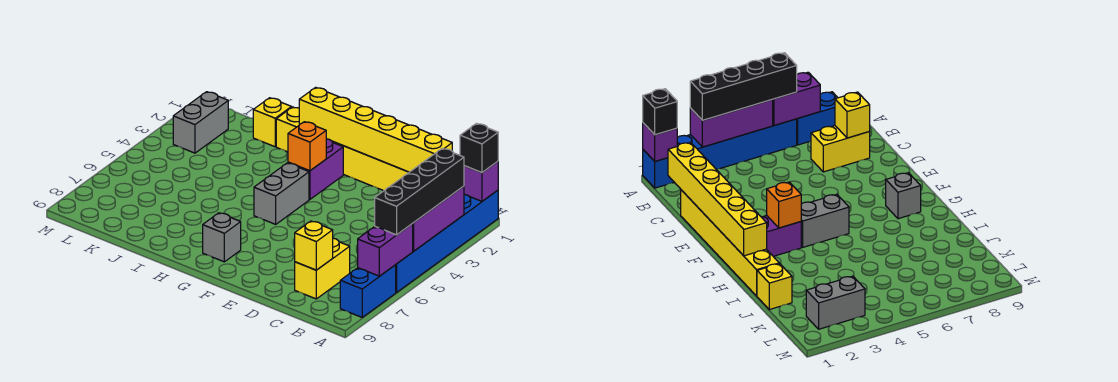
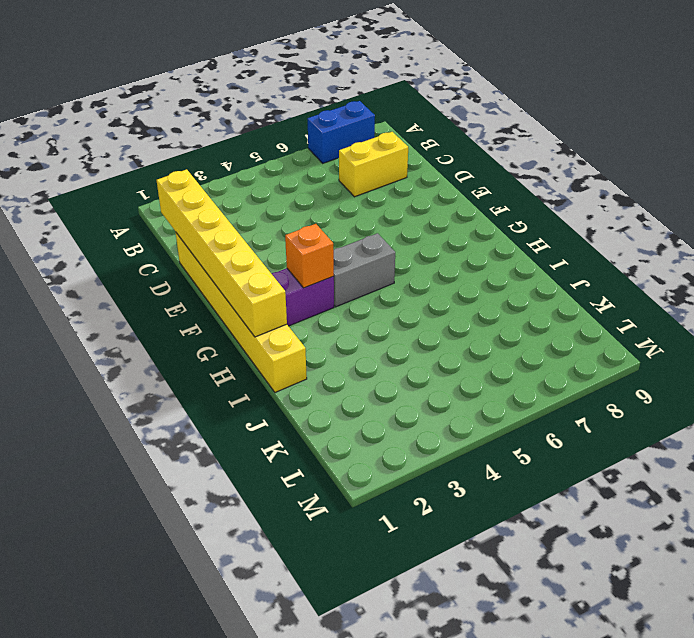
none -> blue brick A1:A6 level 1
none -> grey brick G8 level 1
none -> yellow brick J1 level 1

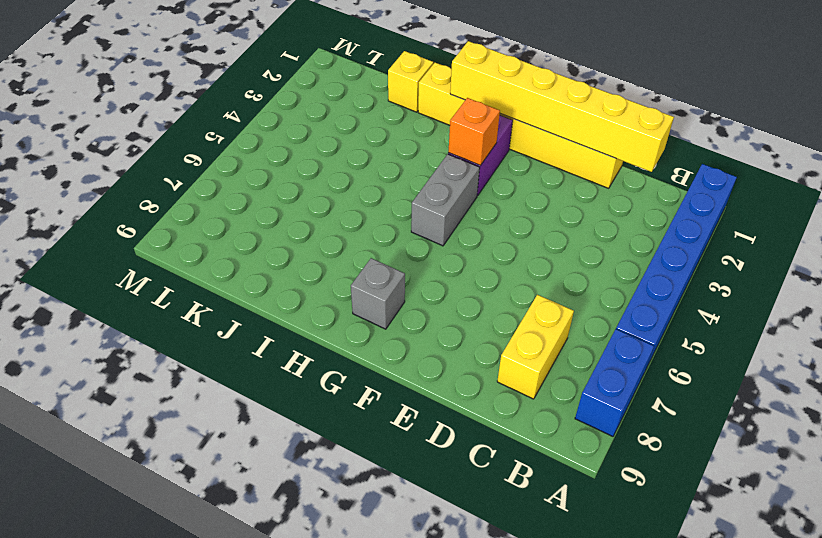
none -> grey brick L2:L3 level 1
none -> purple brick A1 level 2
none -> purple brick A3:A5 level 2

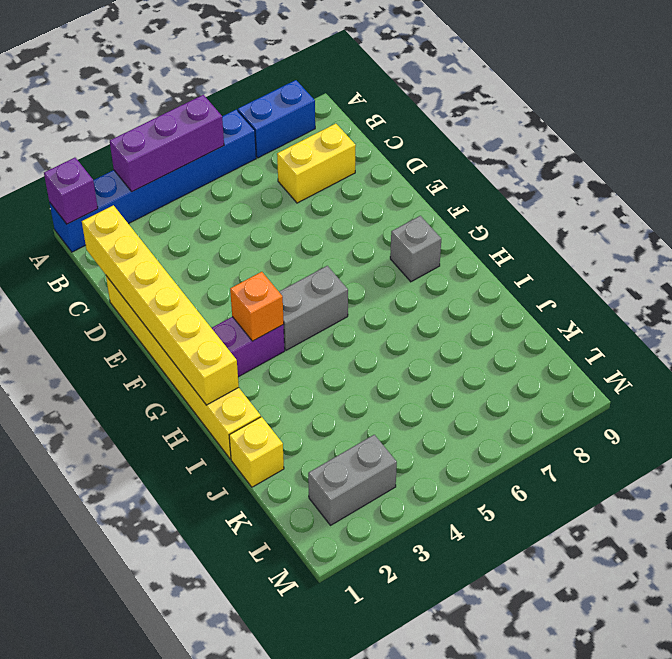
none -> purple brick A6:A7 level 2
none -> yellow brick C8 level 2
none -> black brick A1 level 3

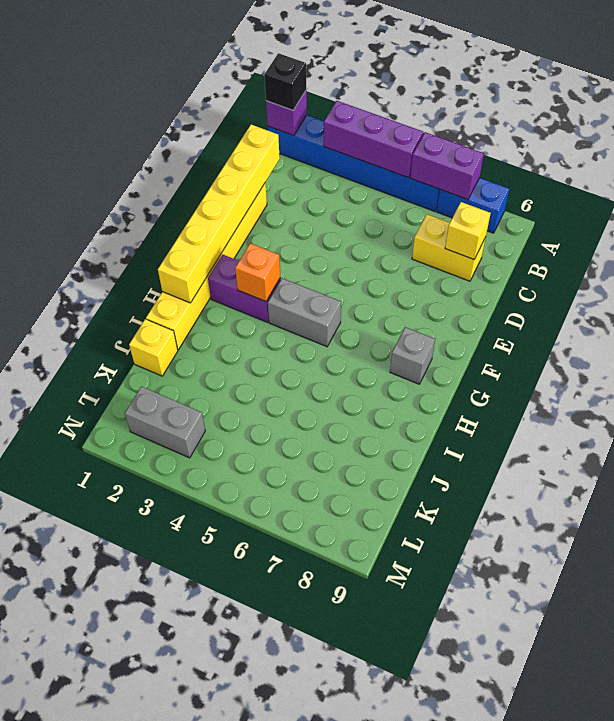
none -> black brick A3:A6 level 3

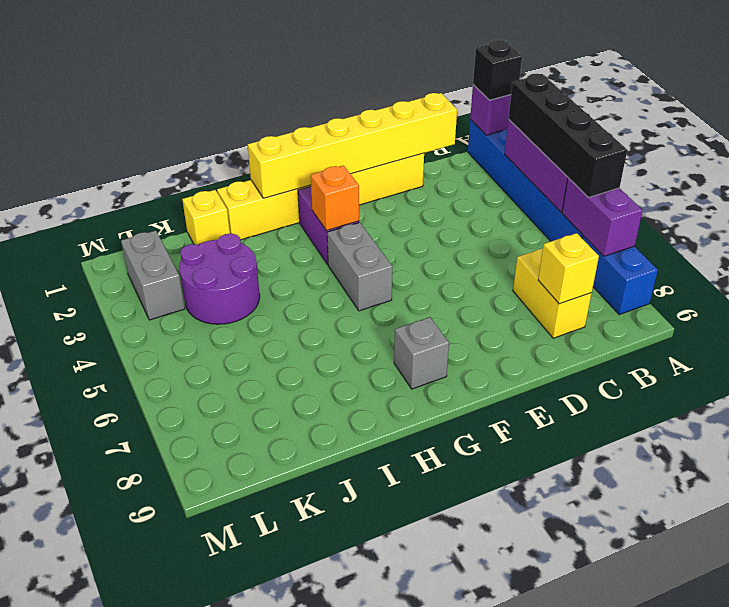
purple round brick J3:K4 level 1 -> none

